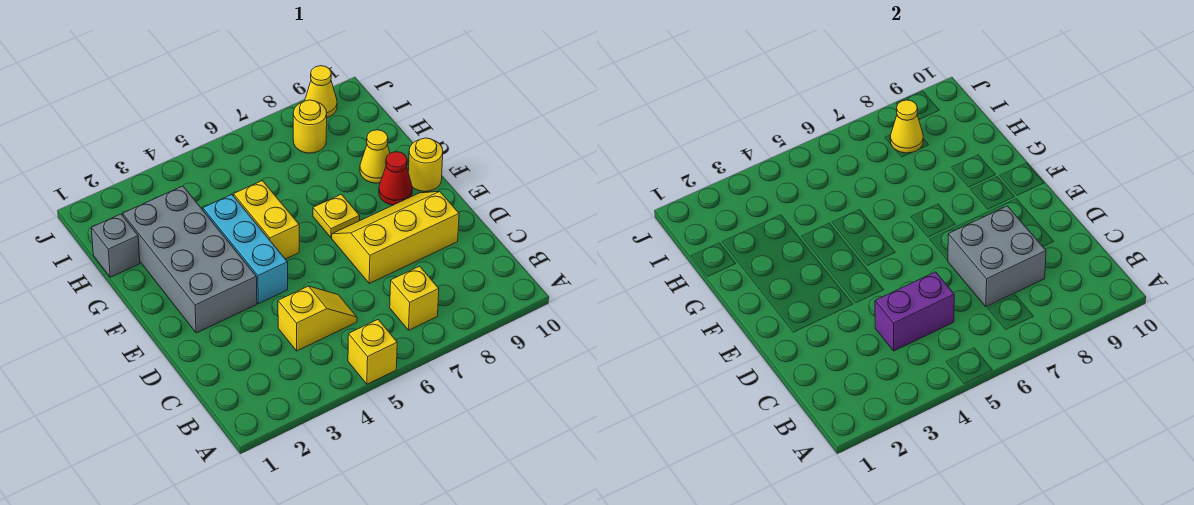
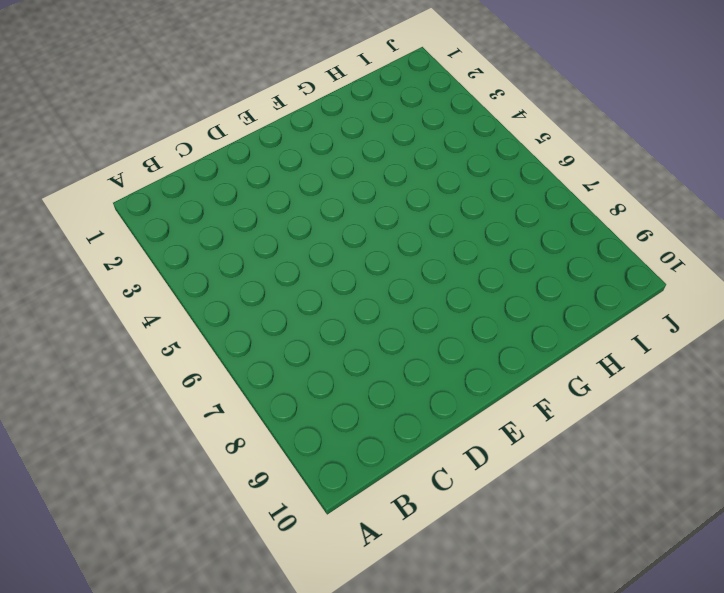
none -> yellow brick A5 level 1
none -> yellow brick B7 level 1
none -> yellow slope C4:C5 level 1 top 4

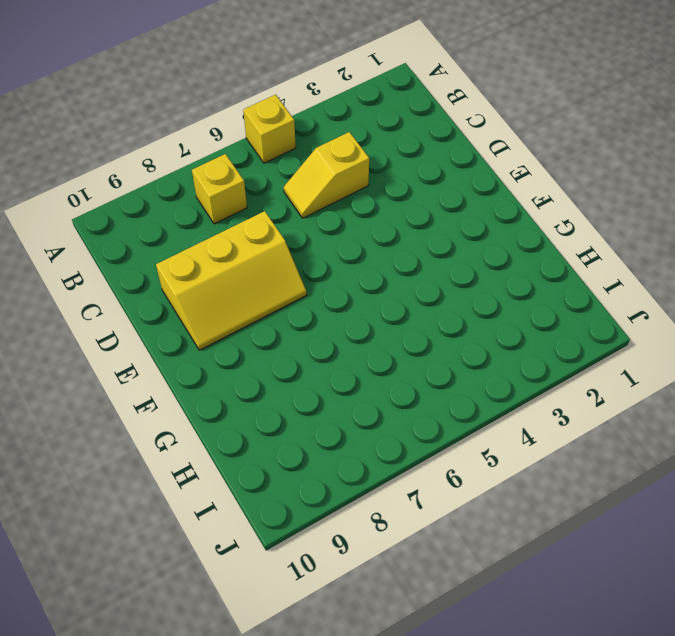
none -> grey brick E2:H3 level 1
none -> cyan brick E4:G4 level 1
none -> yellow brick F5:G5 level 1

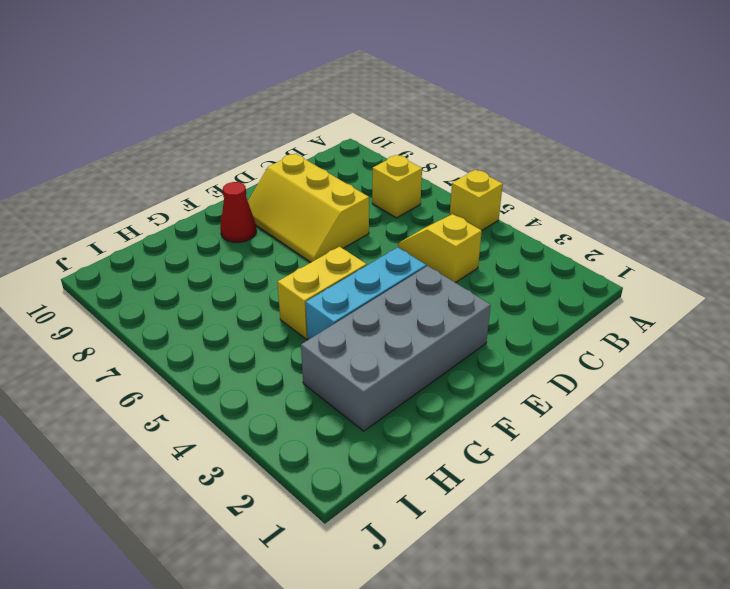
none -> yellow plate F7 level 1
none -> yellow round brick F10 level 1
none -> yellow cone G9 level 1

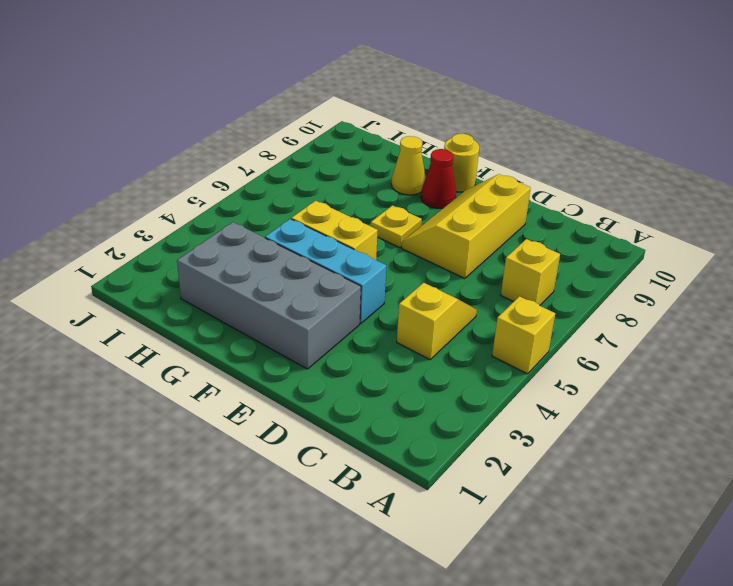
none -> grey brick H1 level 1
none -> yellow round brick I8 level 1
none -> yellow cone J9 level 1

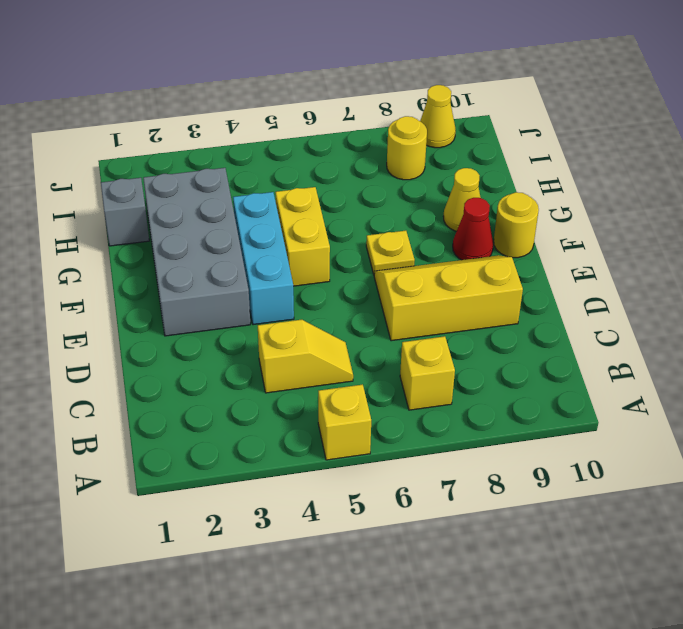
none -> purple brick C4:C5 level 2
none -> grey brick C7:D8 level 2
none -> yellow cone I8 level 2

